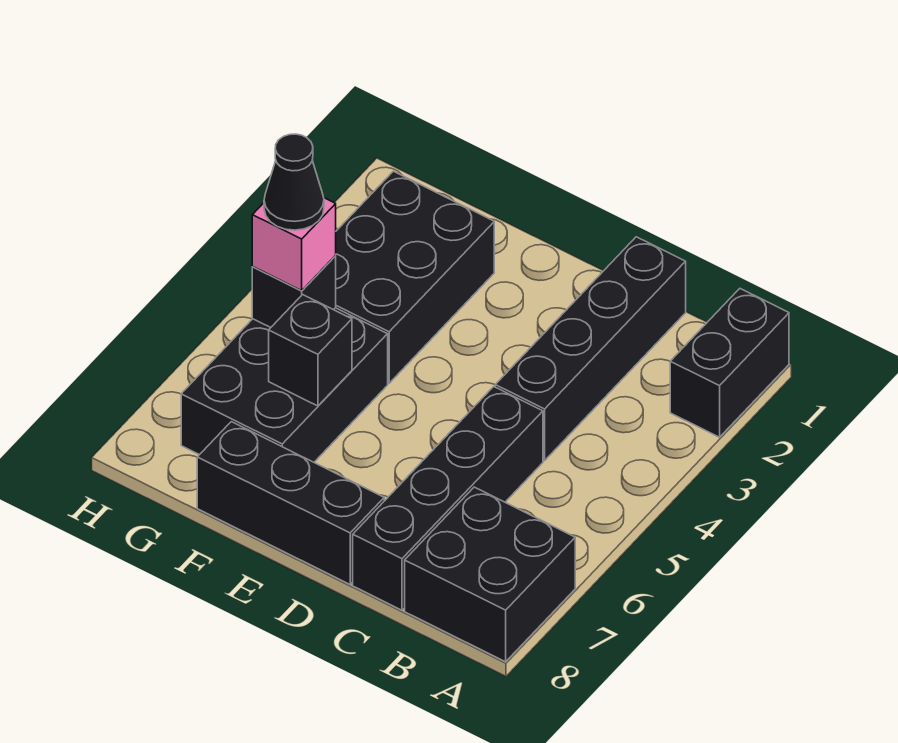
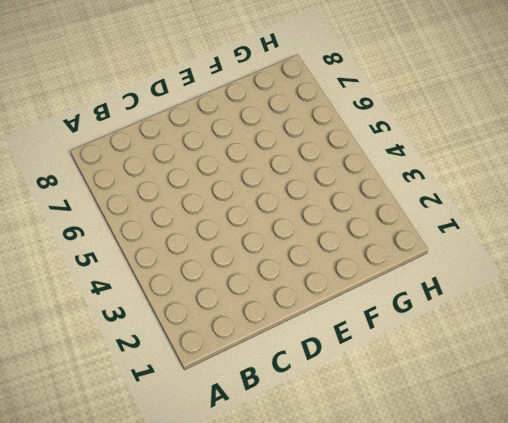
none -> black brick A1:A2 level 1
none -> black brick A7:B8 level 1

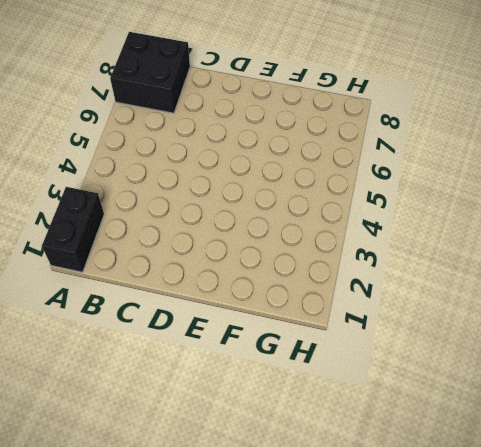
none -> black brick C1:C4 level 1
none -> black brick C5:C8 level 1

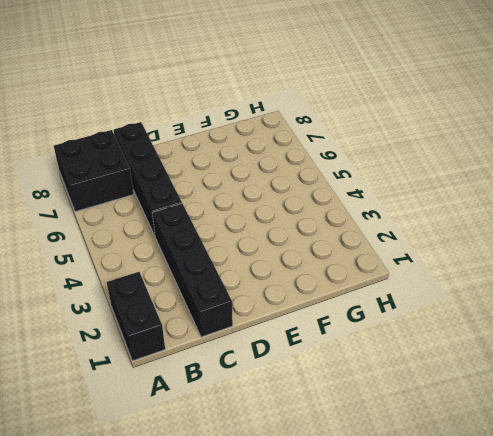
none -> black brick D8:F8 level 1
none -> black brick F2:G4 level 1

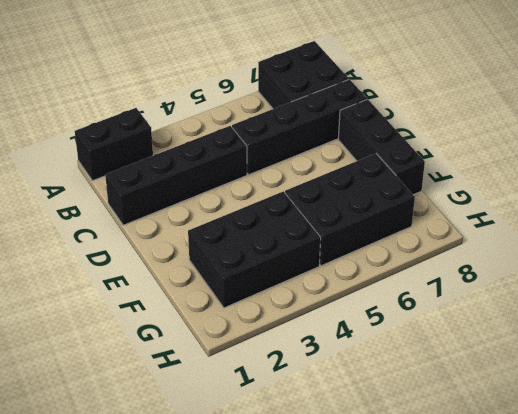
none -> black brick F6 level 2
none -> black brick G5 level 2

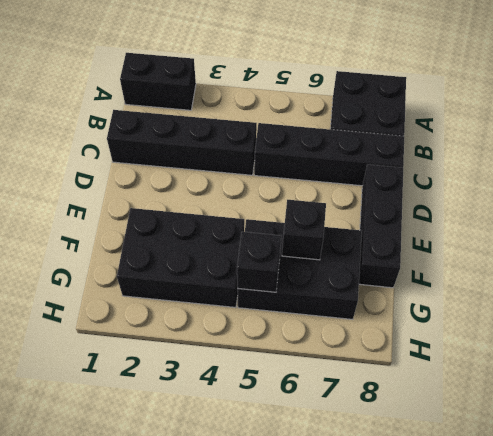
none -> pink brick G5 level 3
none -> black cone G5 level 4

